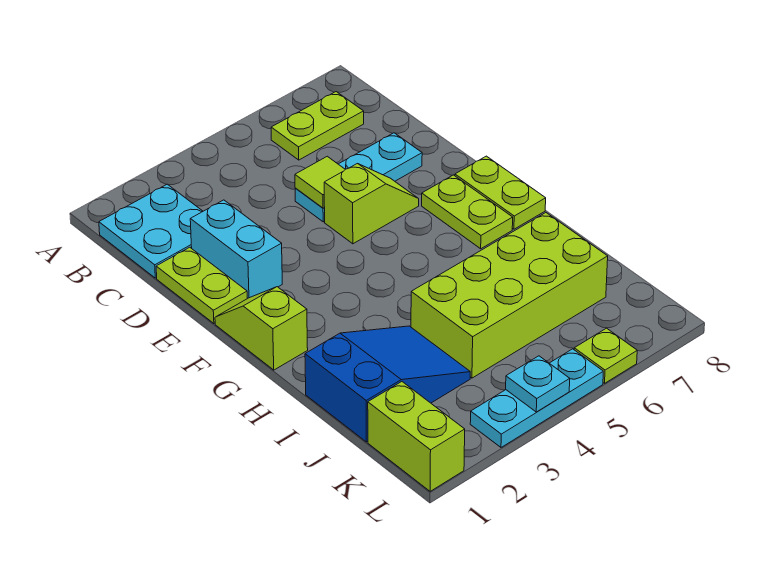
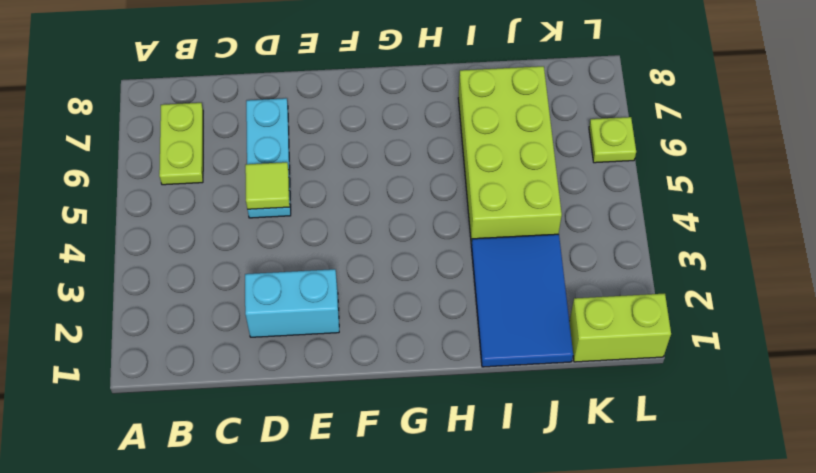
blue tile I1:J3 level 1 -> blue slope I1:J3 level 1 top 1
none -> cyan plate B1:C2 level 1
none -> lime plate D1:E1 level 1
none -> lime slope E5:E6 level 1 top 5

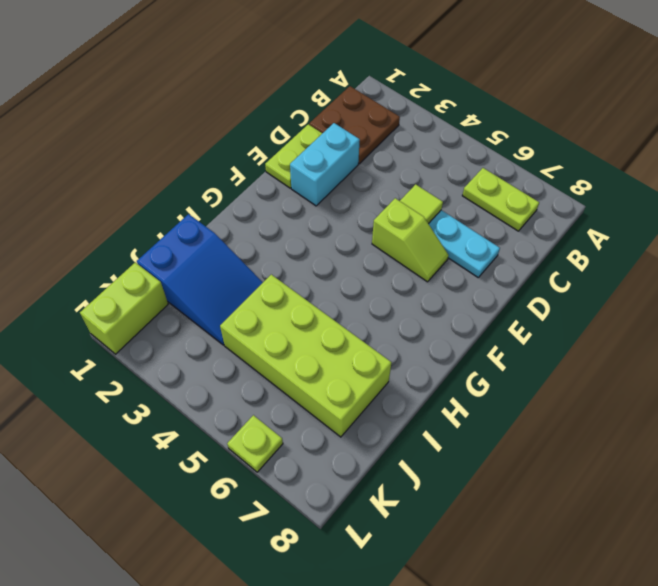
brown plate B1:C2 level 1 -> cyan plate B1:C2 level 1
none -> lime slope F1:G1 level 1 top G
none -> lime plate F7:G7 level 1
none -> lime plate F8:G8 level 1

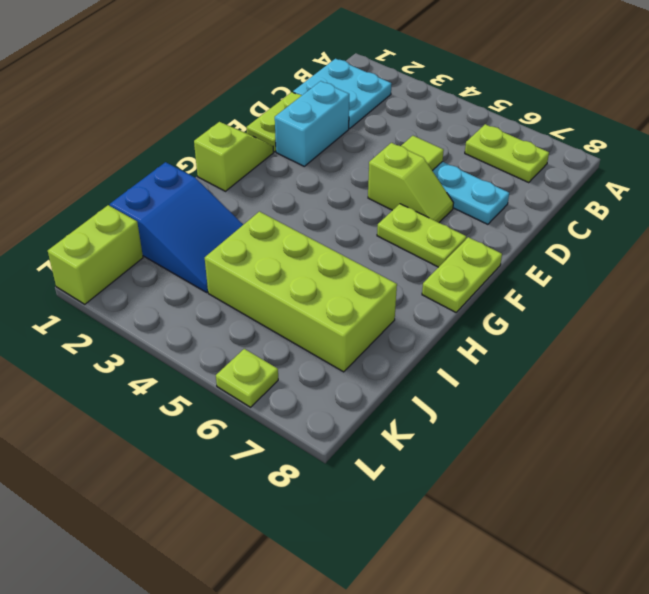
lime plate F6:F7 level 1 -> lime plate F7:G7 level 1
none -> cyan plate L3:L5 level 1
none -> cyan plate L4 level 2

